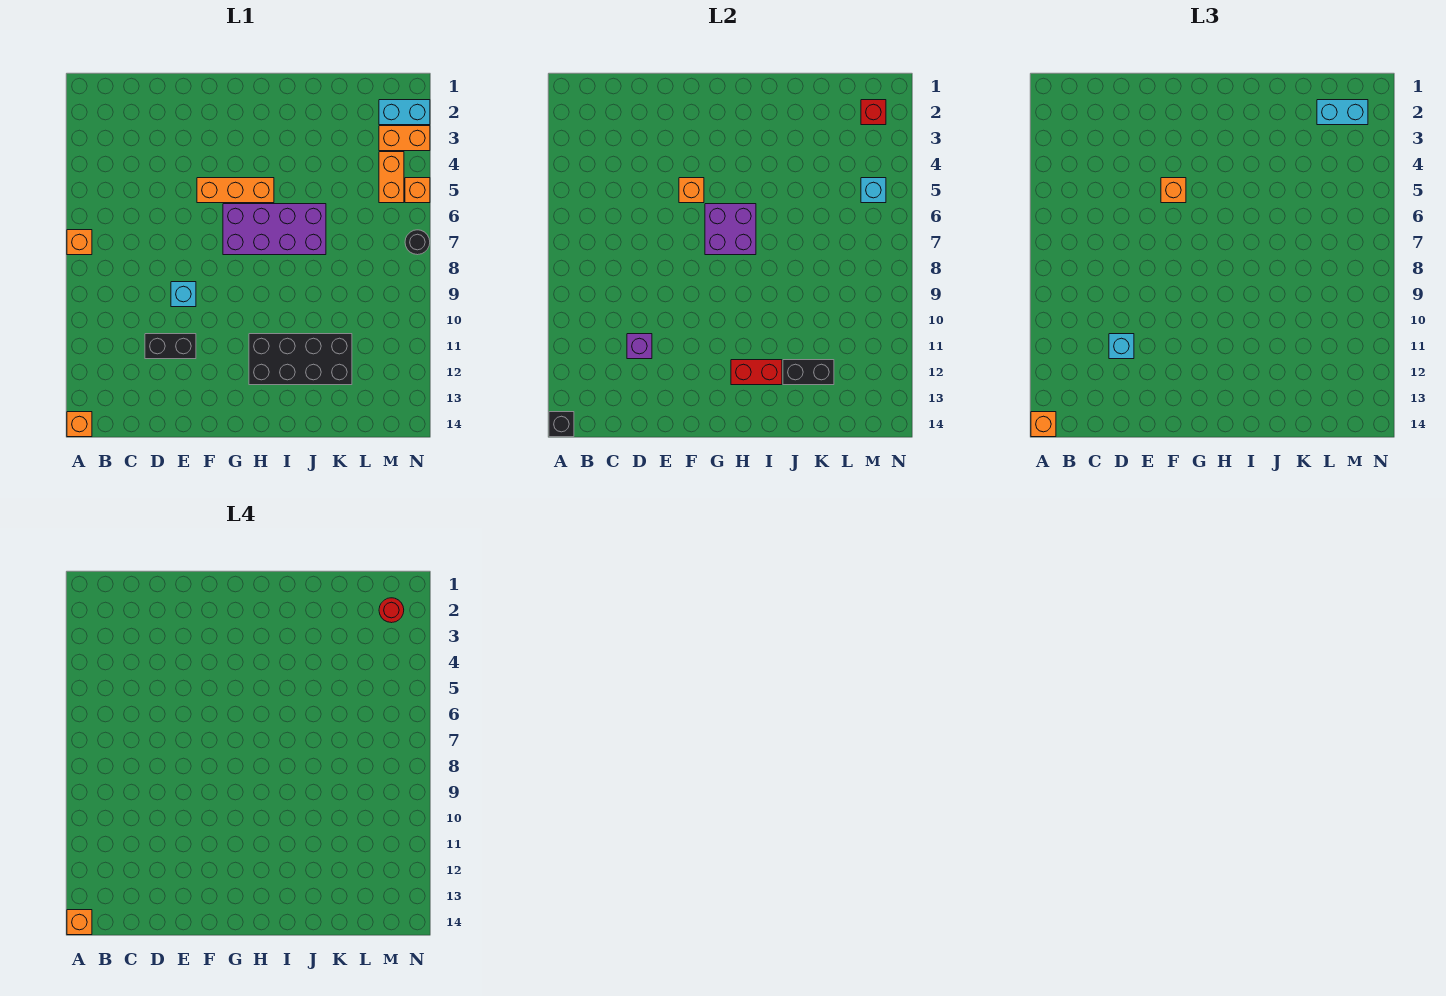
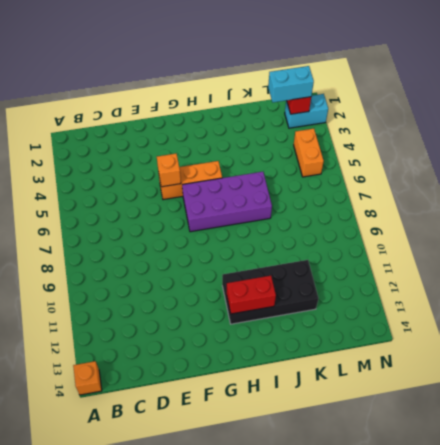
none -> orange brick A7 level 1
none -> black brick D11:E11 level 1
none -> cyan brick E9 level 1

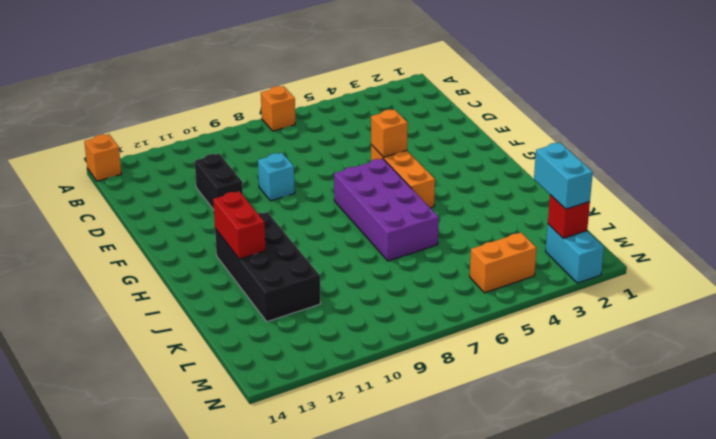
none -> orange brick M3:N3 level 1
none -> orange brick N5 level 1
none -> black round brick N7 level 1

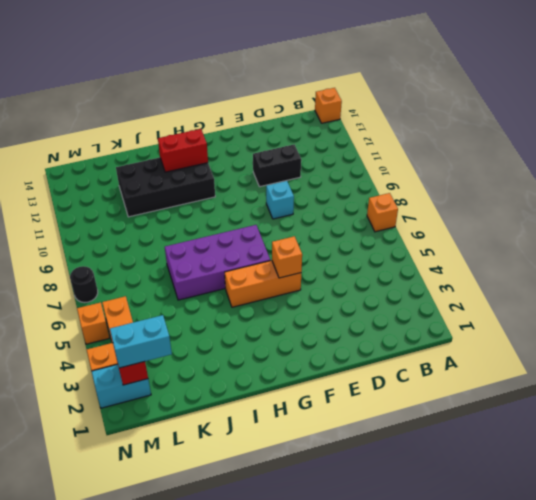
none -> black brick A14 level 2
none -> purple brick D11 level 2
none -> purple brick G6:H7 level 2

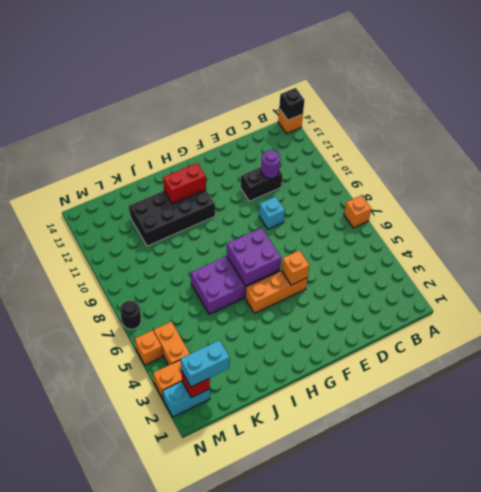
purple round brick D11 level 2 -> purple brick D11 level 2
none -> black brick J12:K12 level 2
none -> cyan brick M5 level 2
none -> orange brick A14 level 3

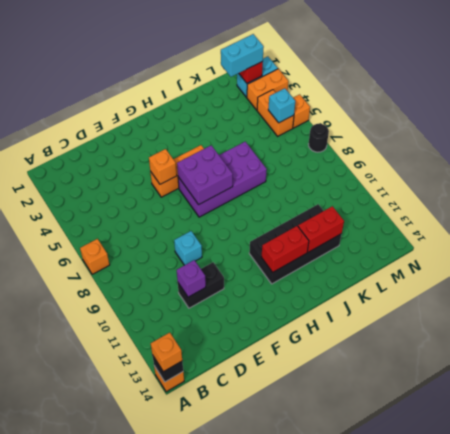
red brick J12:K12 level 2 -> black brick J12:K12 level 2
none -> cyan brick D11 level 3
none -> orange brick F5 level 3
none -> orange brick A14 level 4

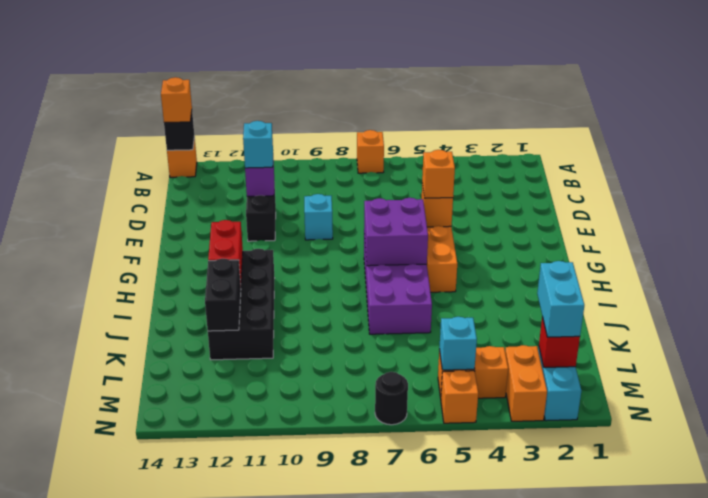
none -> orange brick A14 level 4
none -> red round brick M2 level 4

